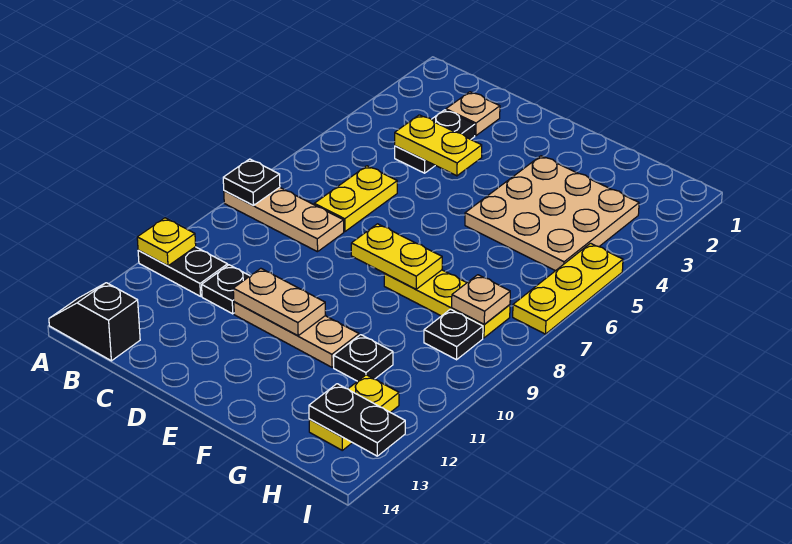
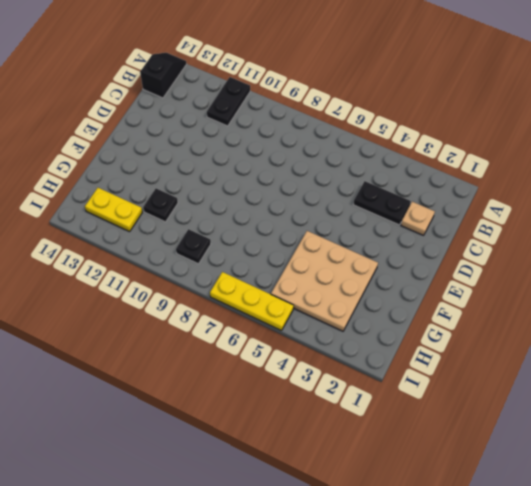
none -> tan plate A8:C8 level 1
none -> yellow plate C6:C7 level 1
none -> black plate C11 level 1

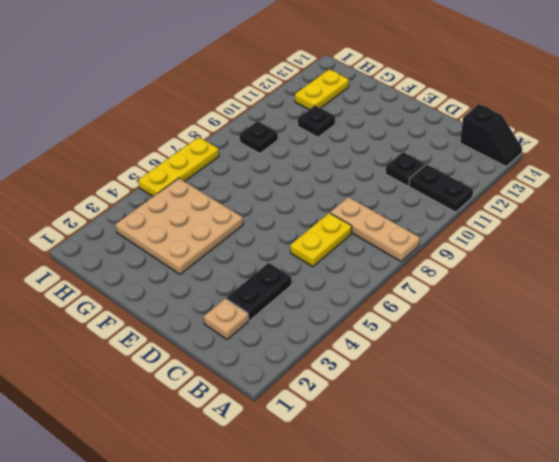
none -> tan plate D11:F11 level 1
none -> yellow plate F8:H8 level 1
none -> black plate A8 level 2

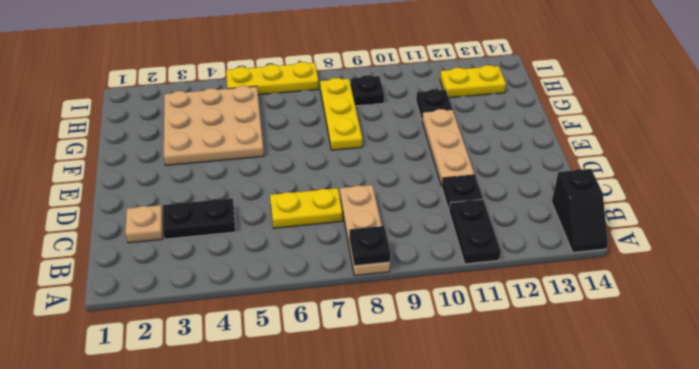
none -> yellow plate A11 level 2
none -> yellow plate C4:D4 level 2
none -> tan plate D11:E11 level 2

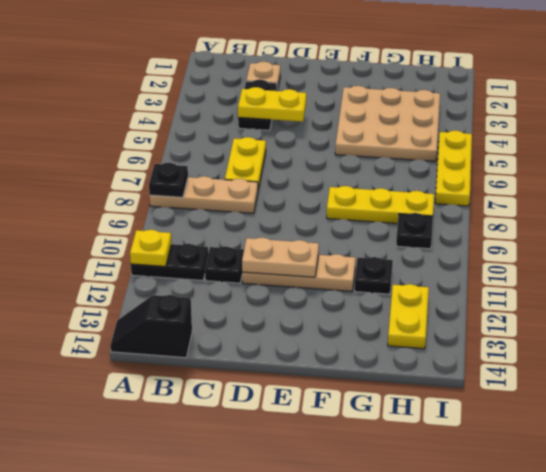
none -> yellow plate E8:F8 level 2
none -> tan plate H8 level 2
none -> black plate H13:I13 level 2

